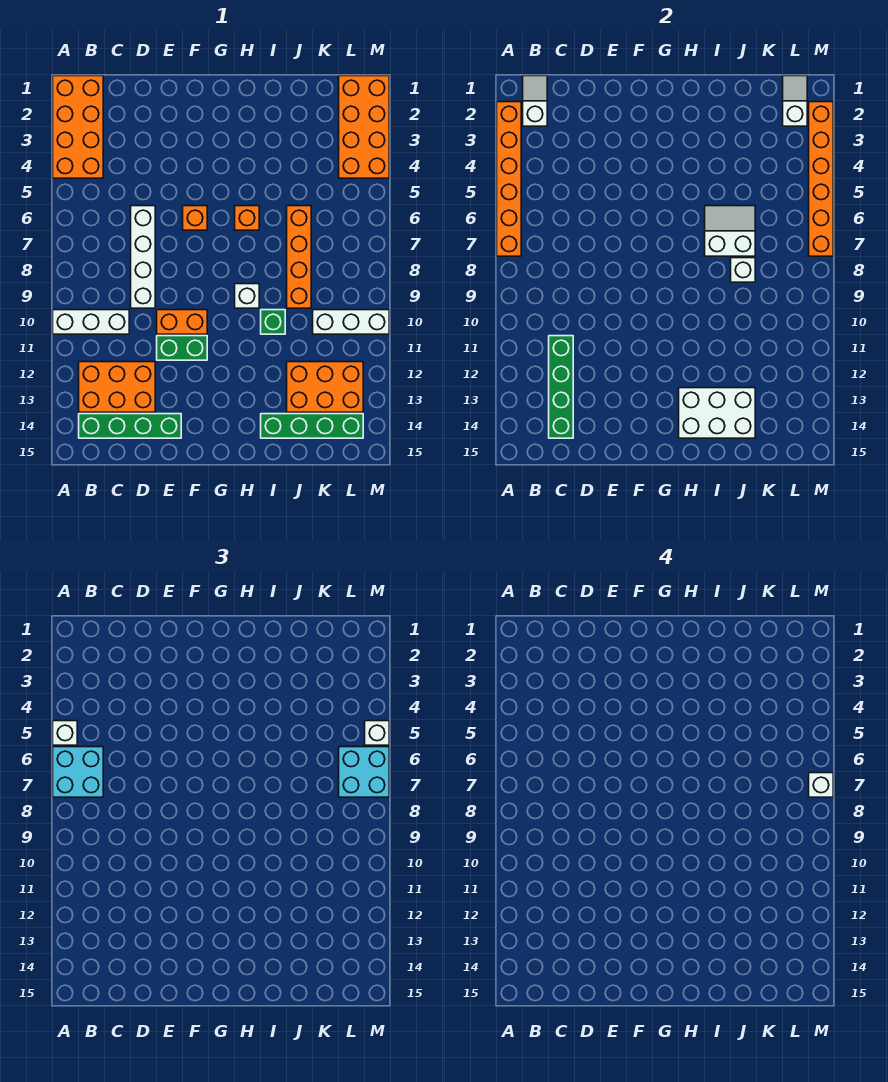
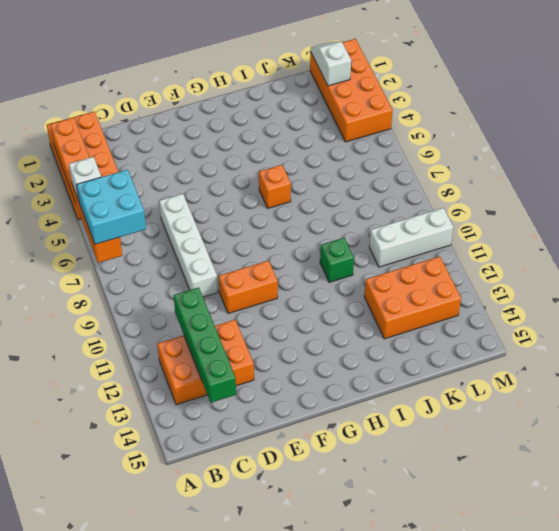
none -> white brick A10:C10 level 1
none -> green brick B14:E14 level 1
none -> green brick E11:F11 level 1

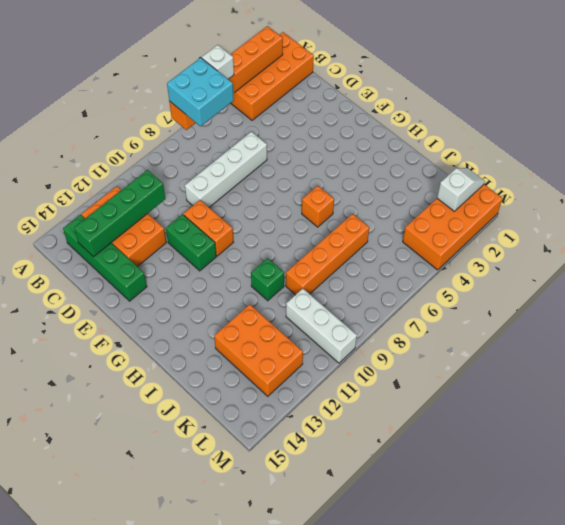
none -> white brick A10:C10 level 1
none -> orange brick F6 level 1
none -> white brick H9 level 1

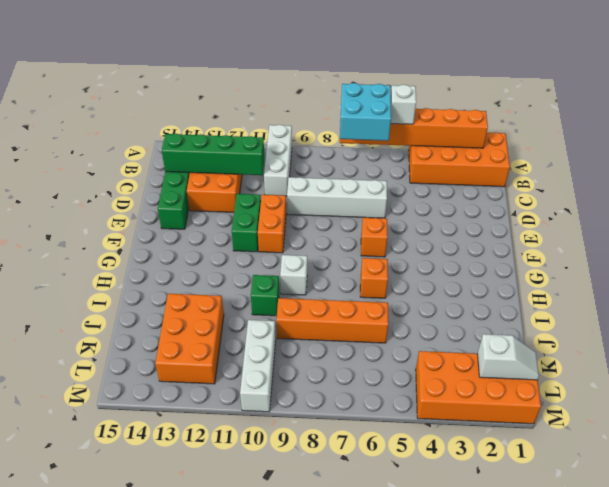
none -> green brick I14:L14 level 1
none -> white slope B1:B2 level 2 top 2
none -> white brick H13:J14 level 2

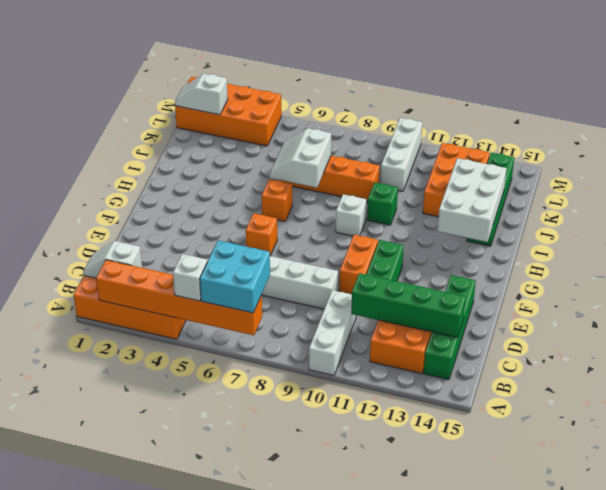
none -> white brick J8 level 2
none -> orange brick M2:M7 level 2
none -> cyan brick L6:M7 level 3

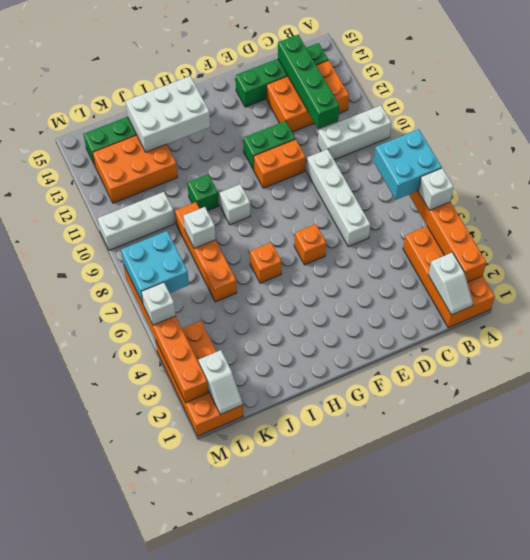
none -> white slope I6:J7 level 2 top 7
none -> white brick M7 level 4

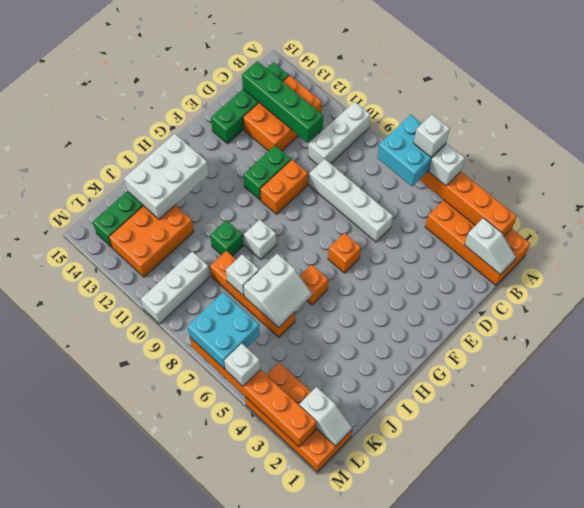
white brick A6 level 4 -> white brick M7 level 4

